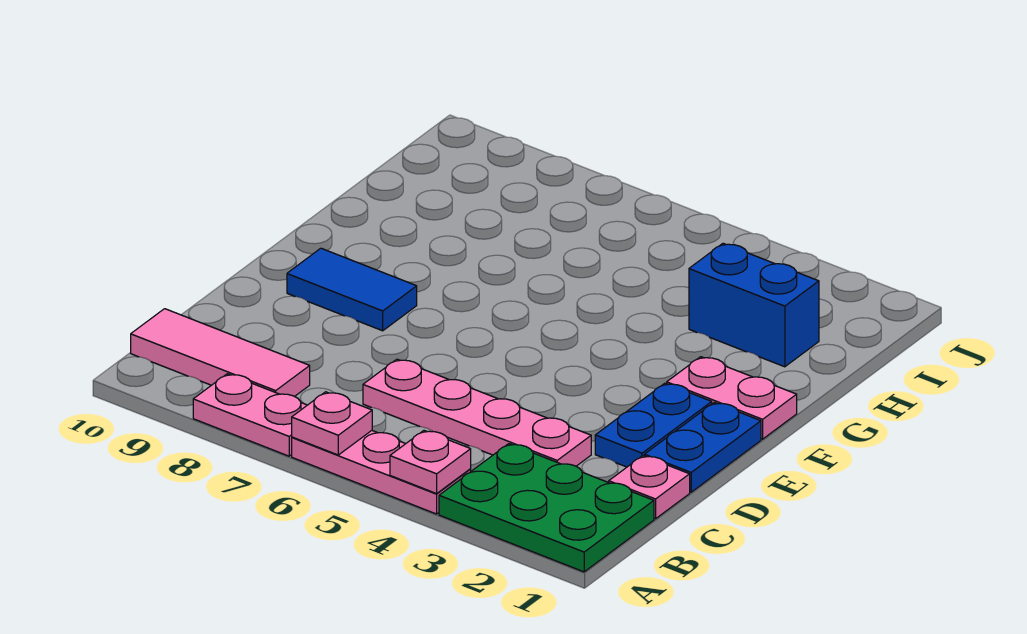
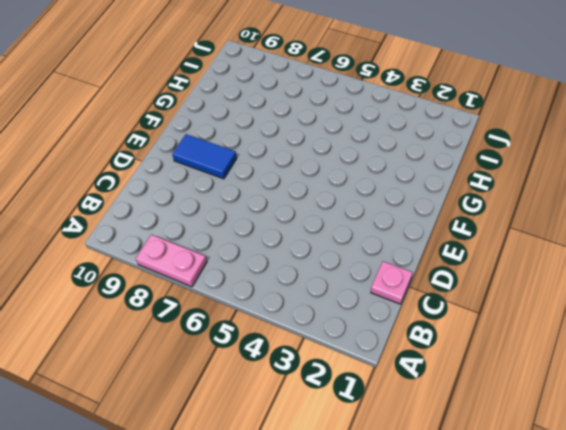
none -> green plate A1:B3 level 1
none -> pink plate A4:A6 level 1
none -> pink tile B8:B10 level 1

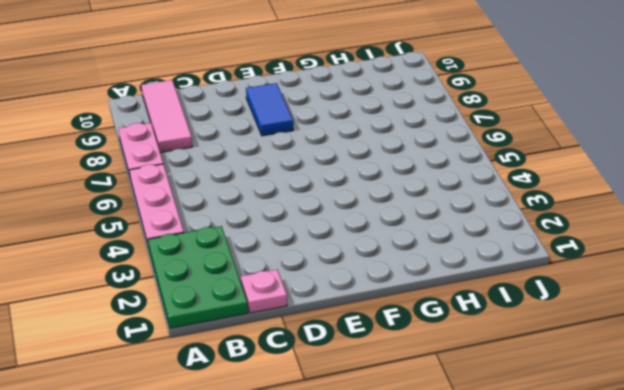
none -> pink plate C3:C6 level 1
none -> blue plate D1:E1 level 1
none -> blue plate D2:E2 level 1

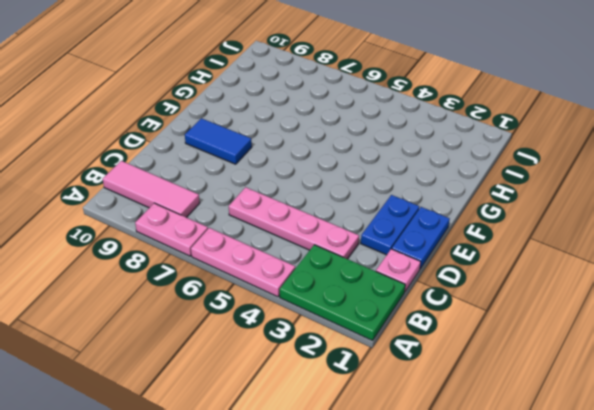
none -> pink plate F1:F2 level 1
none -> blue brick H2:H3 level 1
none -> pink plate A4 level 2

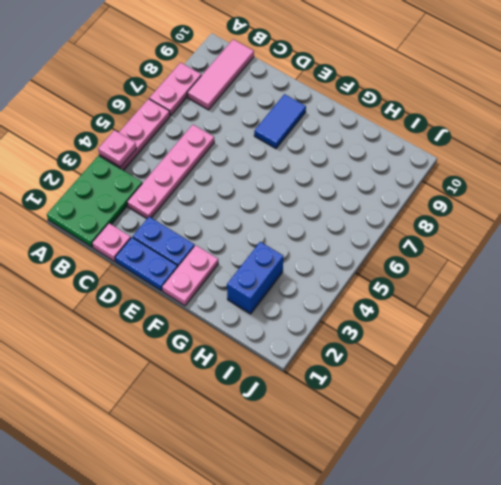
none -> pink plate A6 level 2

